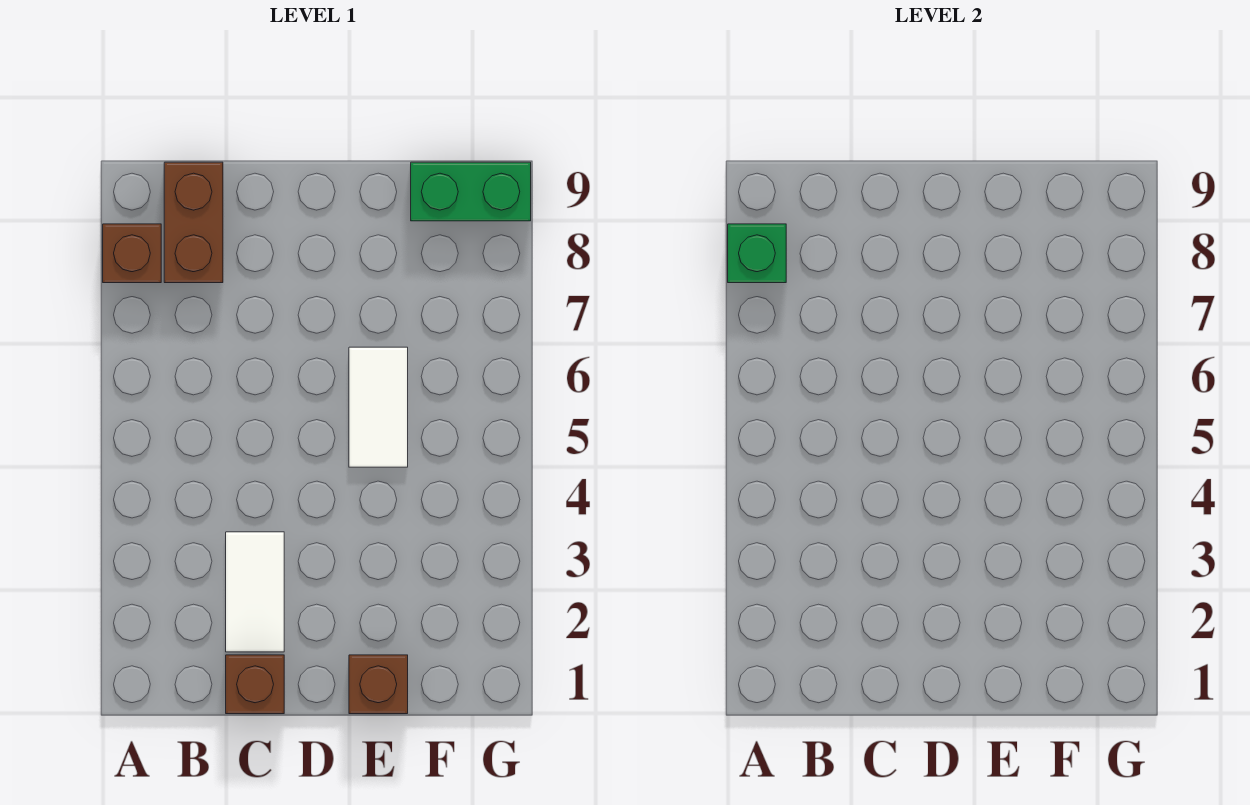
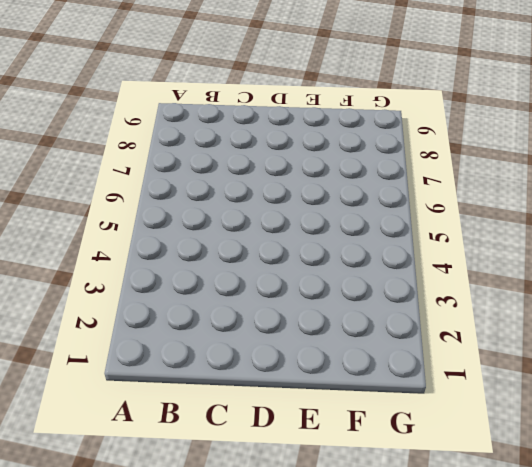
none -> brown brick A8 level 1
none -> brown brick B8:B9 level 1

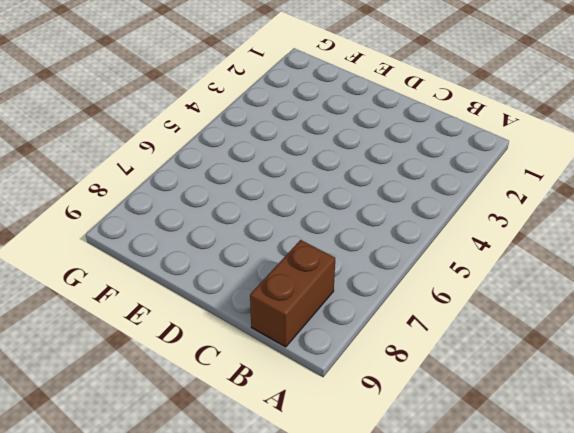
none -> brown brick A8 level 1
none -> brown brick C1 level 1

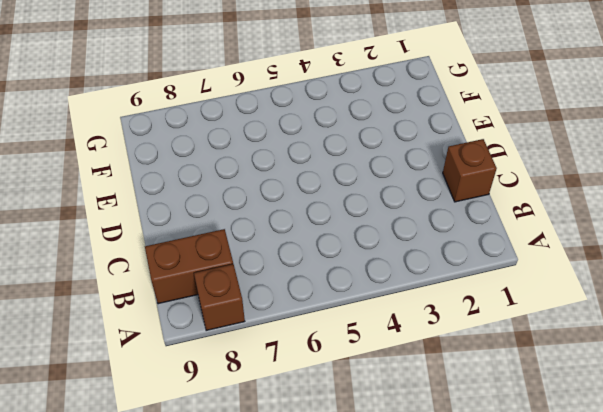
none -> white tile C2:C3 level 1
none -> brown brick E1 level 1

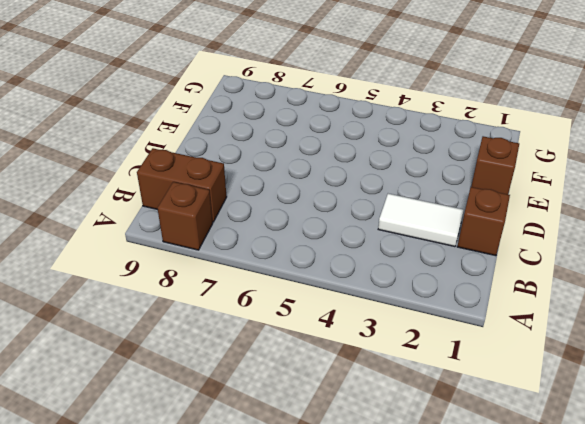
none -> white tile E5:E6 level 1
none -> green brick F9:G9 level 1

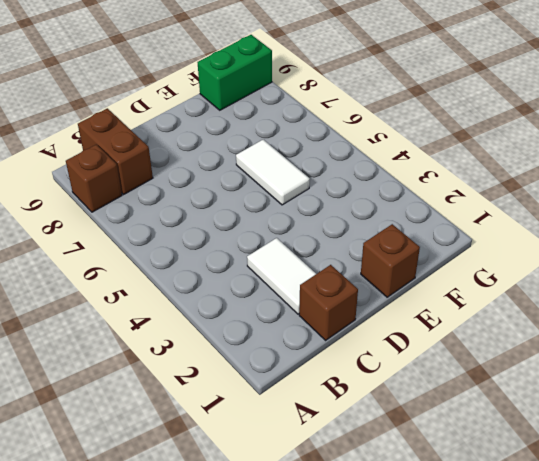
none -> green brick A8 level 2

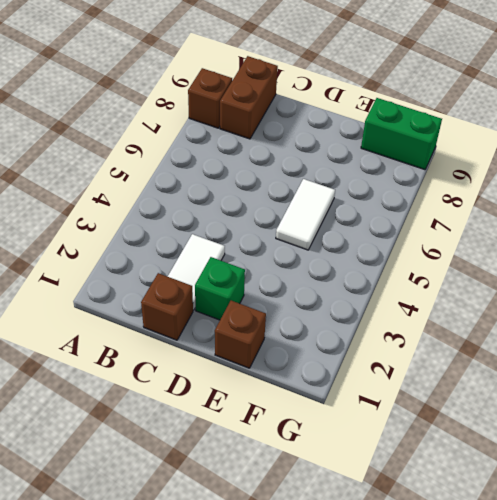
green brick D2 level 1 -> green brick A8 level 2

